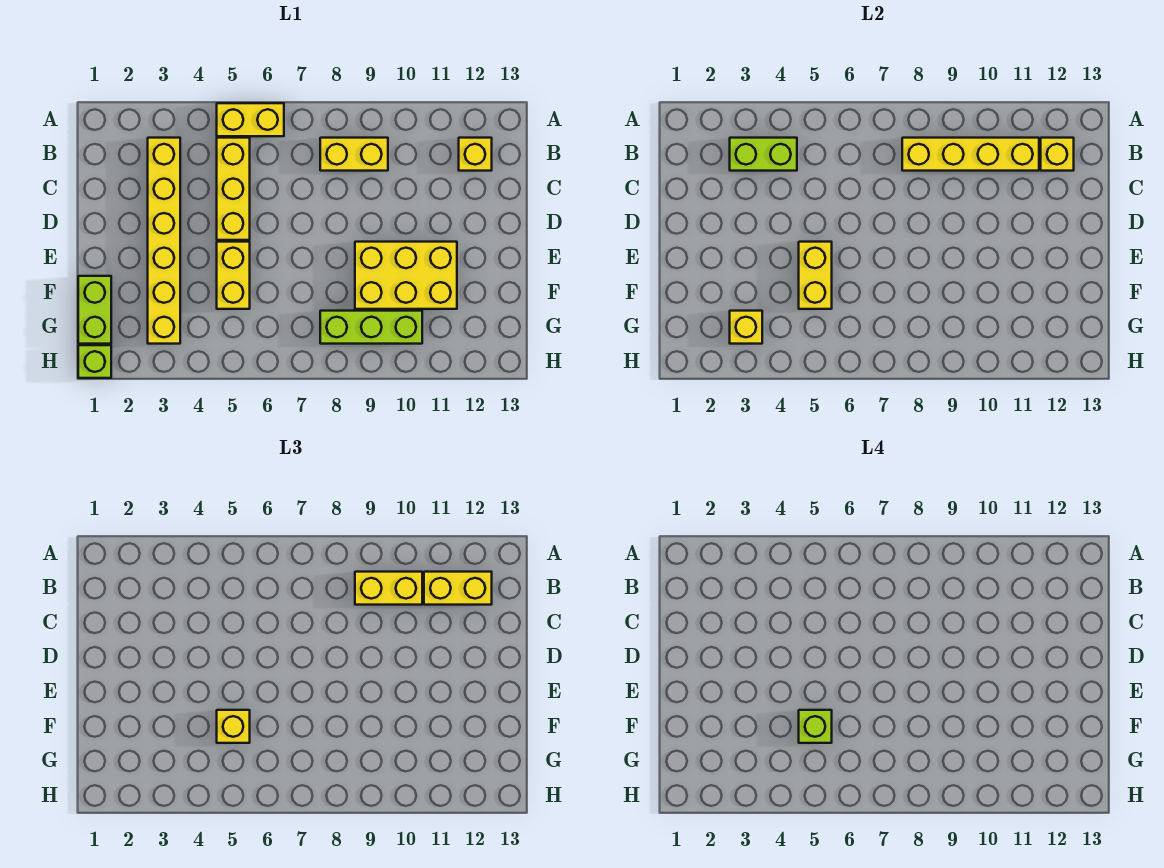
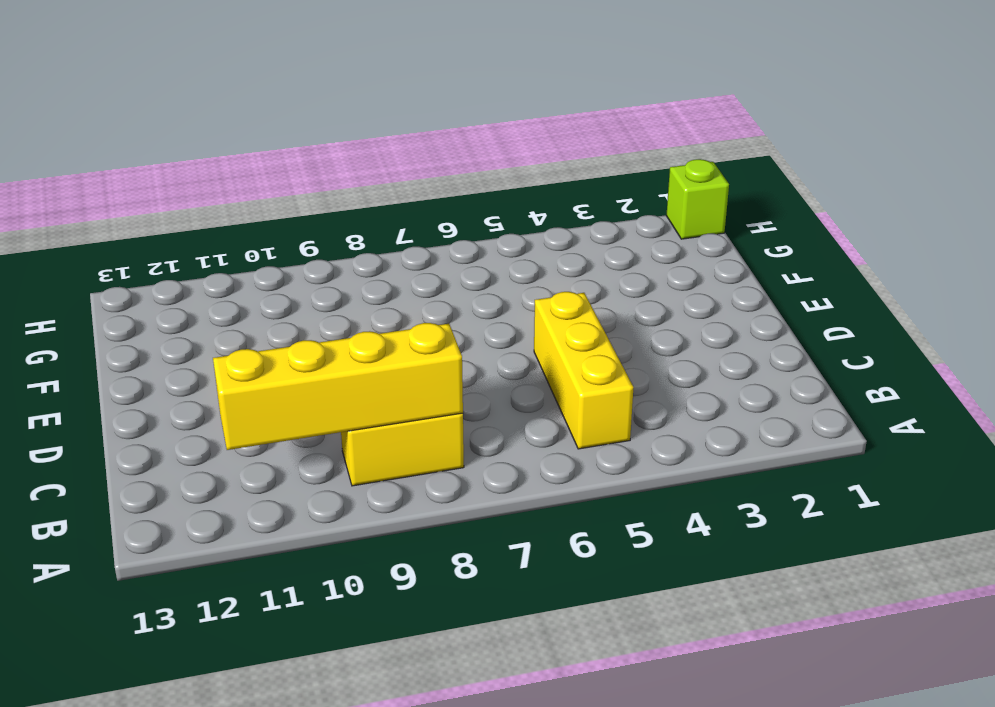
none -> yellow brick A5:A6 level 1
none -> yellow brick B3:G3 level 1
none -> yellow brick B12 level 1

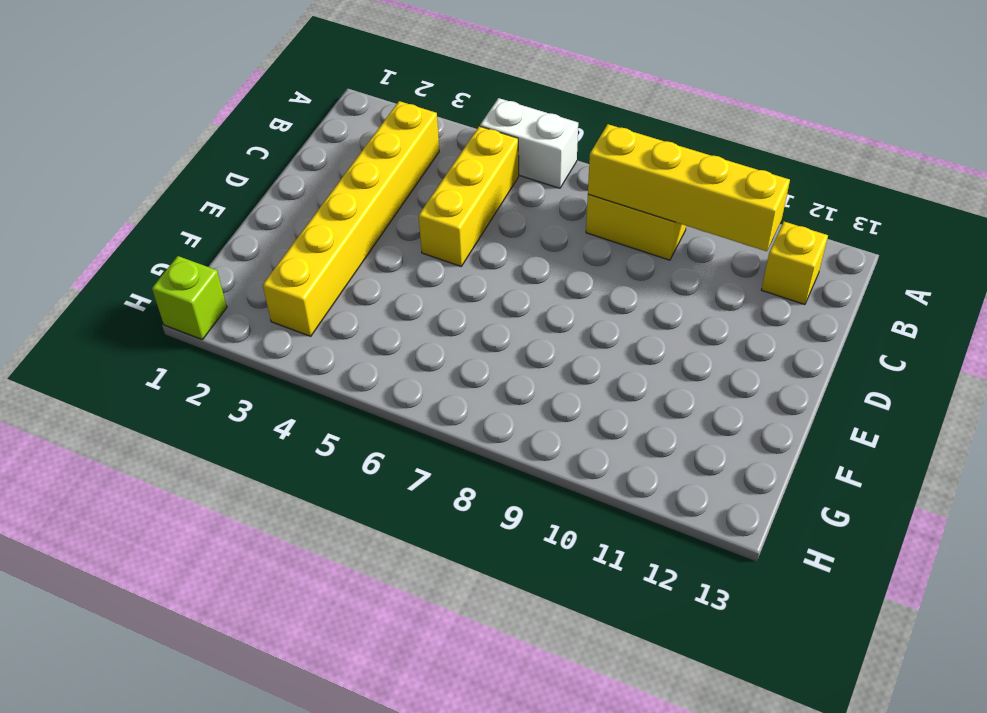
white brick A5:A6 level 1 -> yellow brick A5:A6 level 1
none -> yellow brick E5:F5 level 1
none -> yellow brick E9:F11 level 1
none -> lime brick F1:G1 level 1

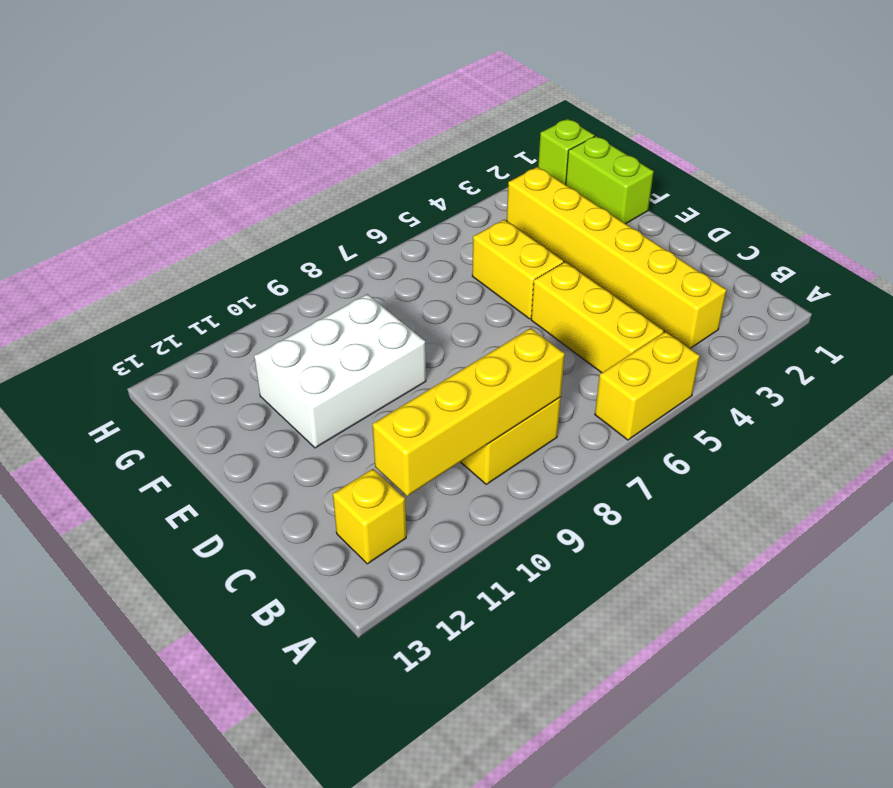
white brick E9:F11 level 1 -> yellow brick E9:F11 level 1
none -> lime brick G8:G10 level 1
none -> lime brick B3:B4 level 2
none -> yellow brick B12 level 2

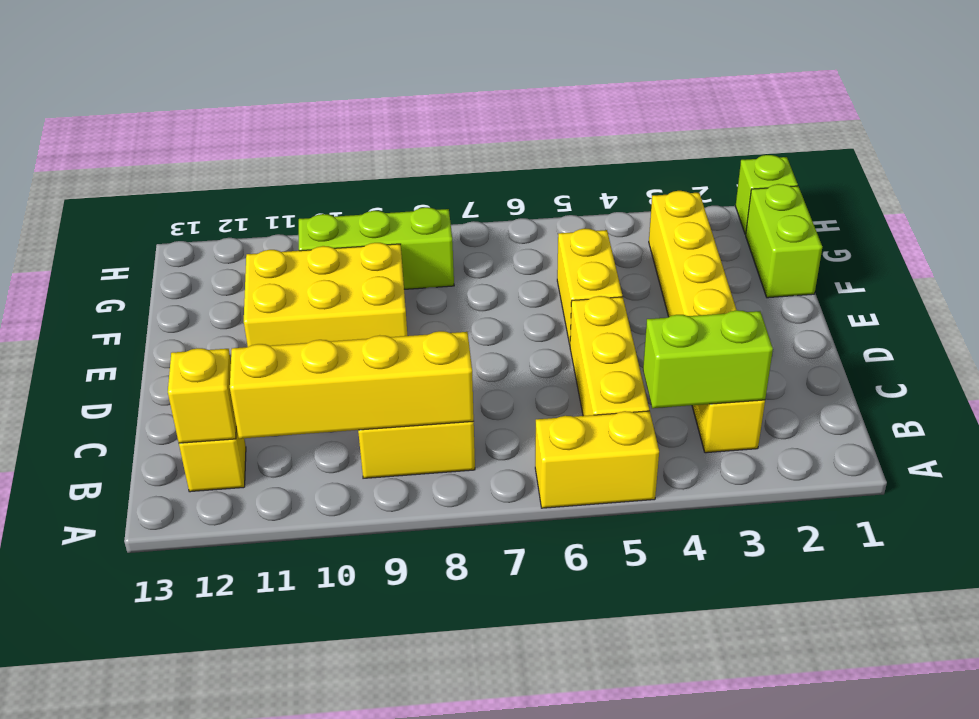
none -> yellow brick E5:F5 level 2
none -> yellow brick G3 level 2
none -> yellow brick B9:B10 level 3

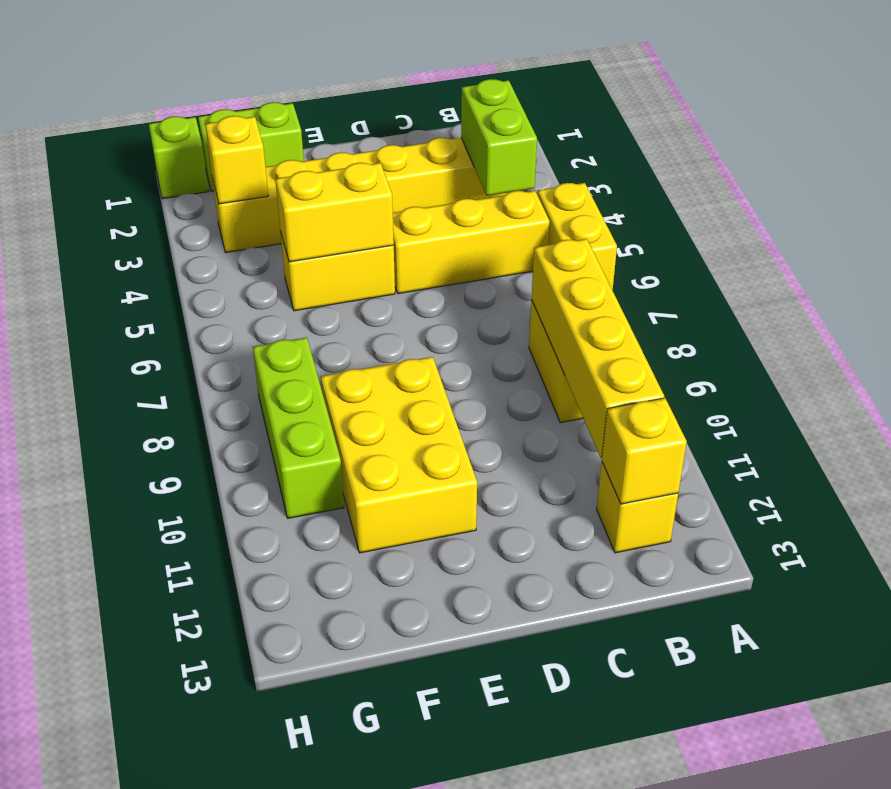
none -> yellow brick B9:B10 level 3
none -> yellow brick B11:B12 level 3
none -> yellow brick F5 level 3

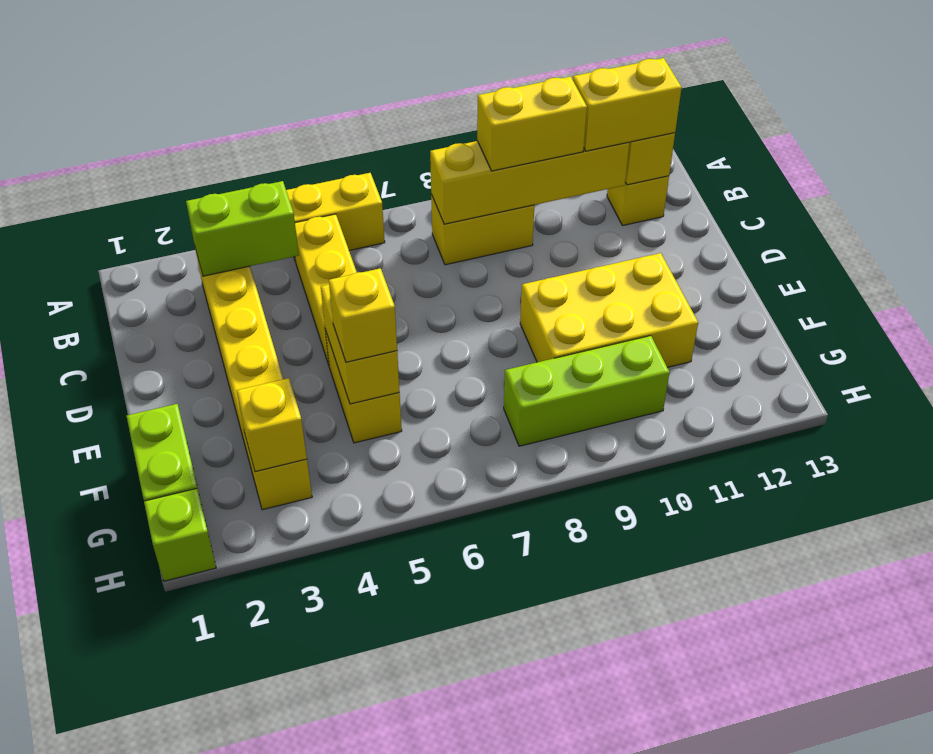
none -> lime brick F5 level 4

